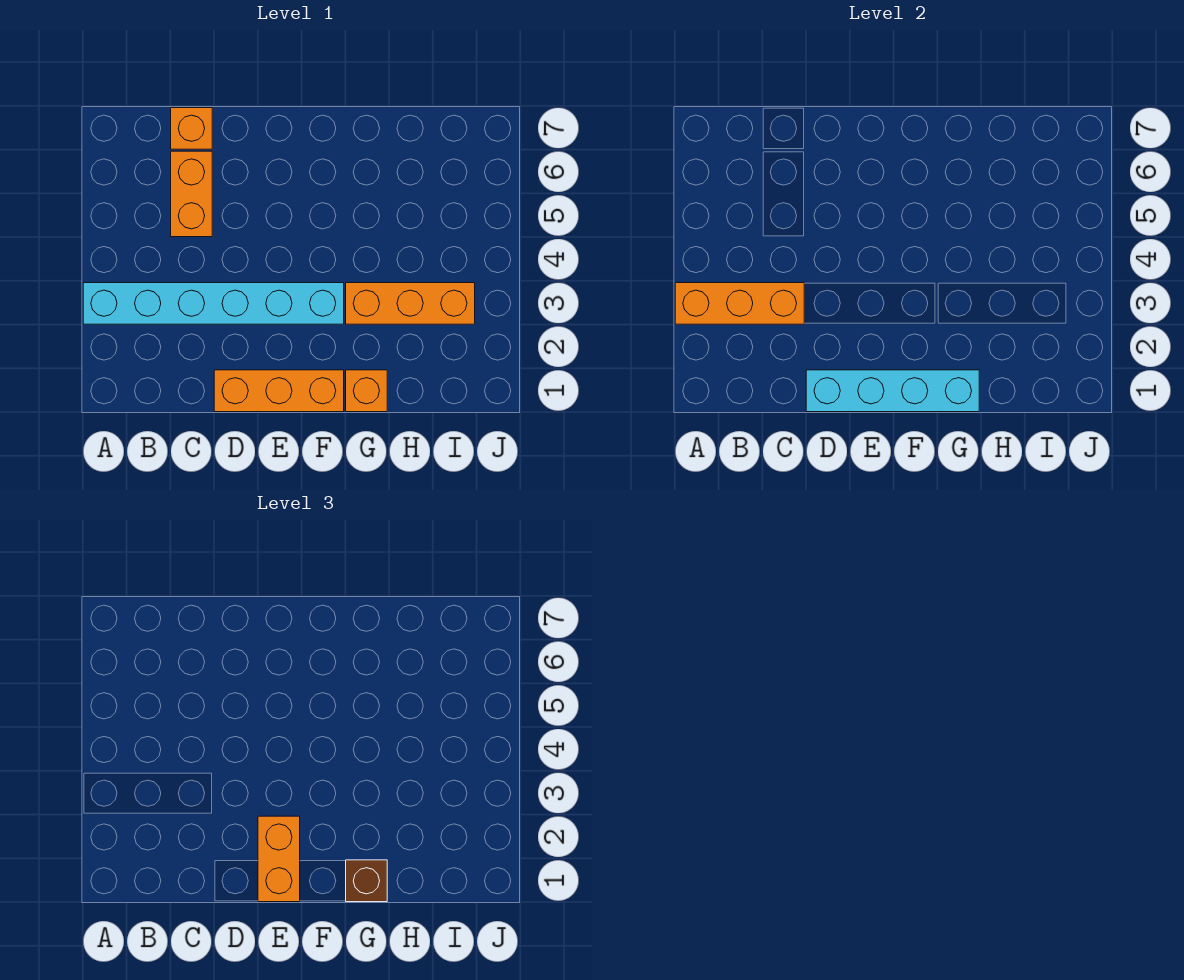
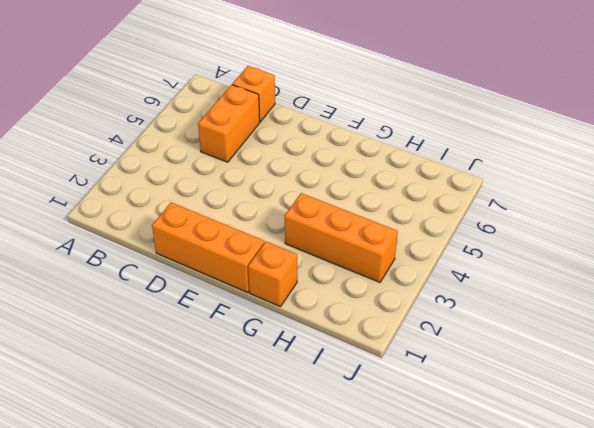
none -> cyan brick A3:F3 level 1
none -> orange brick A3:C3 level 2

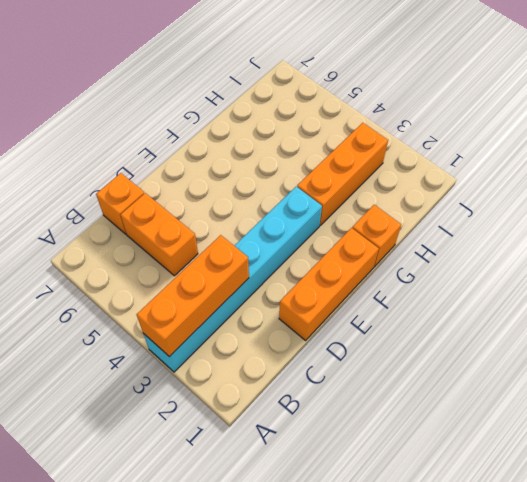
none -> cyan brick D1:G1 level 2
none -> orange brick E1:E2 level 3

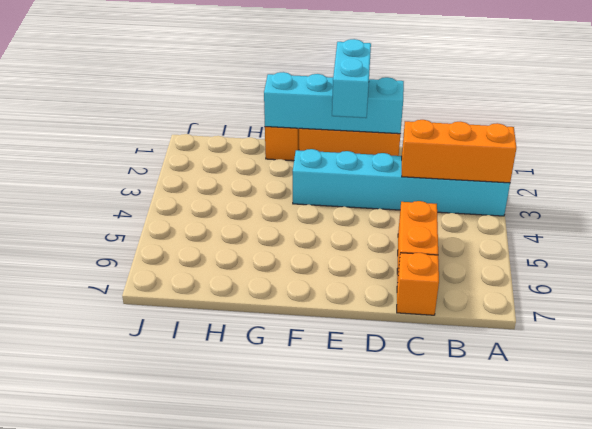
cyan brick E1:E2 level 3 -> orange brick E1:E2 level 3
none -> orange brick G3:I3 level 1
none -> brown brick G1 level 3

